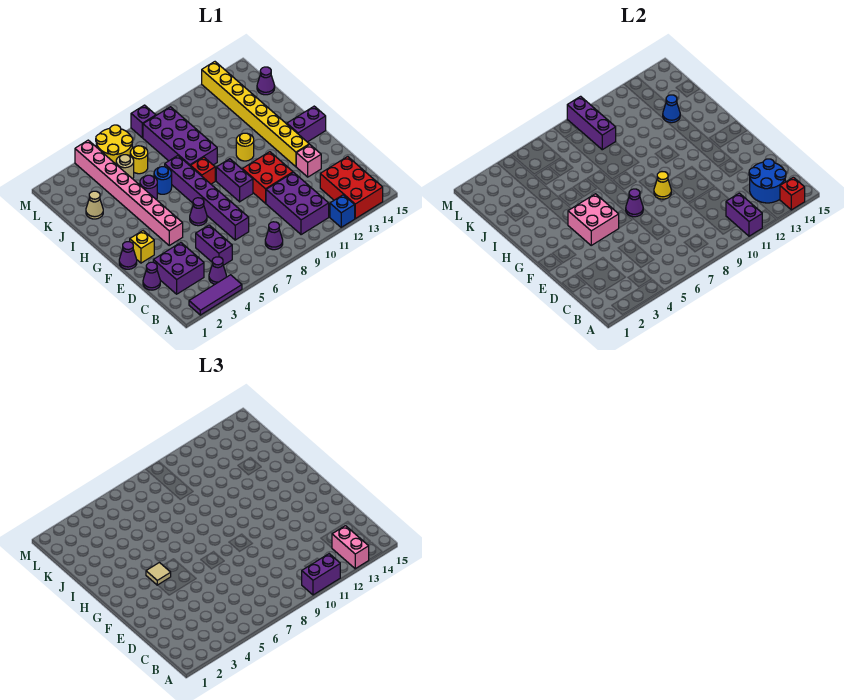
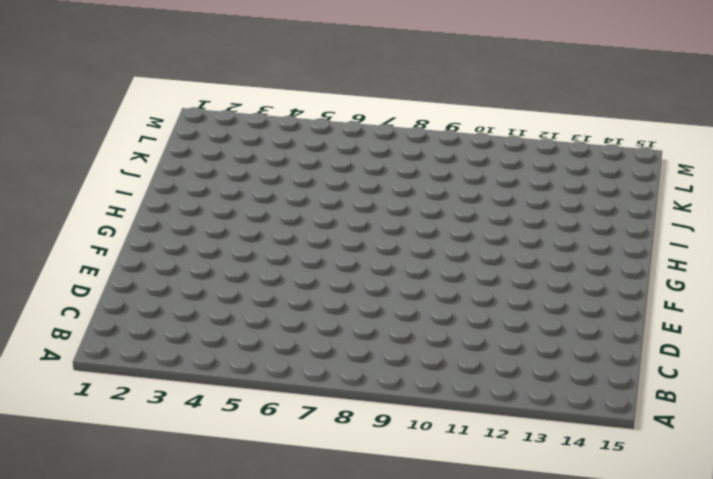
none -> purple tile A2:A4 level 1
none -> blue brick A12 level 1
none -> red brick A13:C14 level 1
none -> purple cone B4 level 1

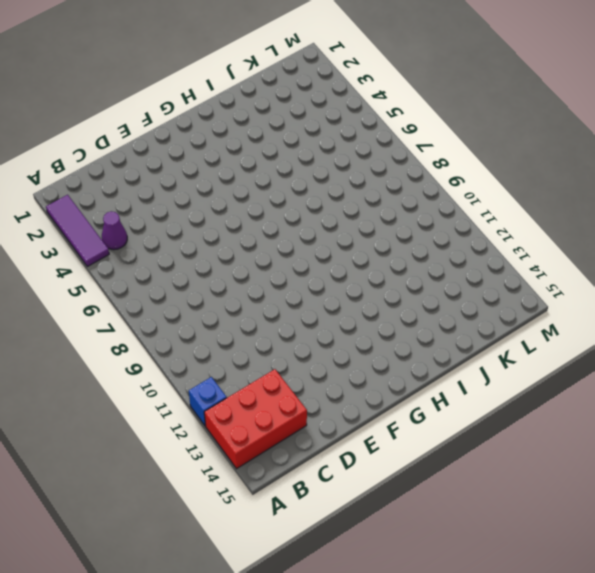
none -> purple cone B8 level 1
none -> purple brick B10:D11 level 1
none -> purple brick C2:D3 level 1
none -> purple brick C5:D5 level 1

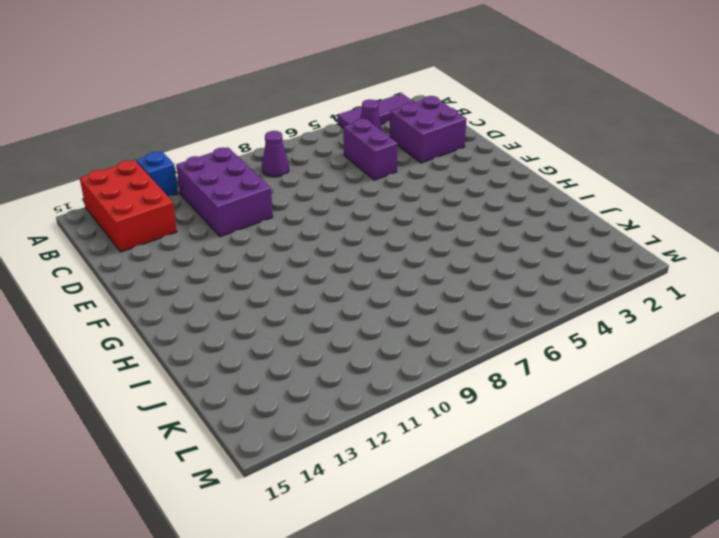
none -> purple cone D1 level 1
none -> purple brick D7:I7 level 1
none -> red brick E10:F11 level 1
none -> pink brick E13 level 1

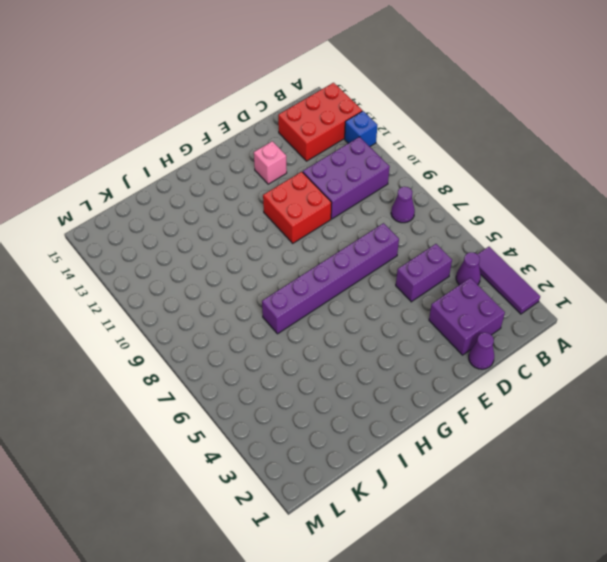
none -> purple cone F1 level 1
none -> yellow brick F2 level 1
none -> pink brick F4:M4 level 1
none -> purple cone F6 level 1

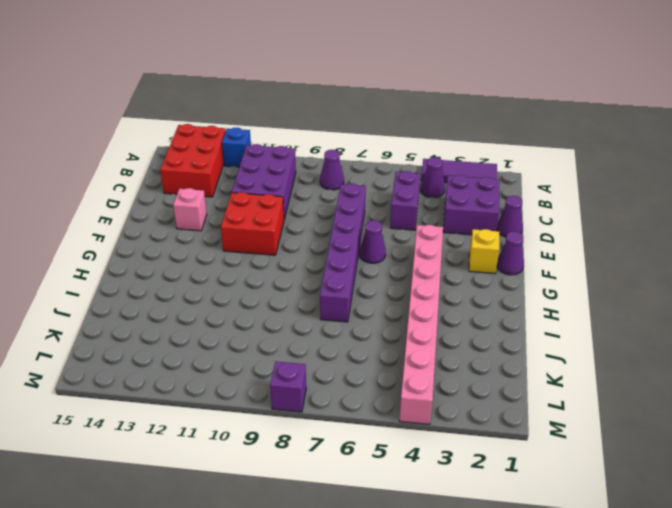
none -> purple brick F9:G9 level 1
none -> yellow brick F13:M13 level 1
none -> purple brick G14:G15 level 1
none -> red brick H8 level 1

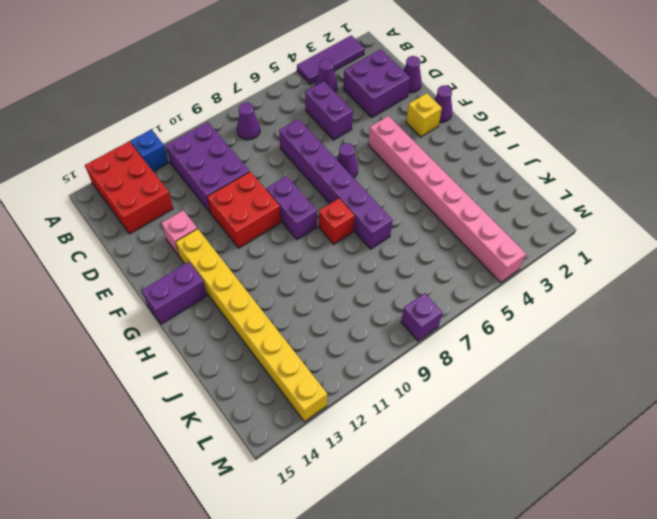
none -> yellow round brick H11 level 1
none -> purple round brick I5 level 1
none -> blue round brick I6 level 1
none -> purple brick I8:L9 level 1

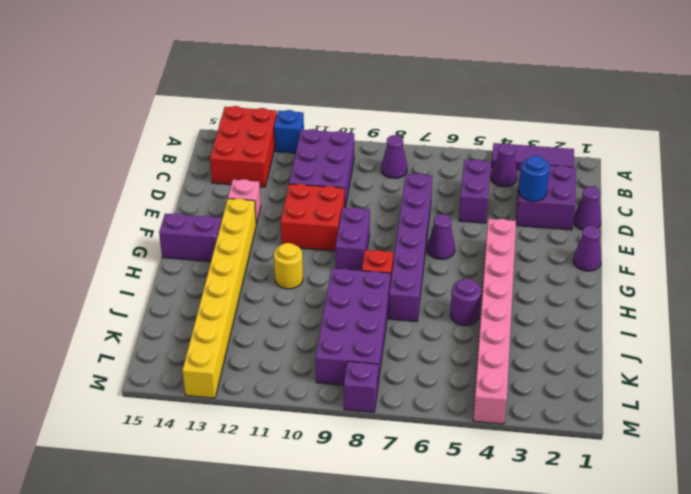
blue round brick D3 level 2 -> blue round brick I6 level 1
none -> yellow brick F2 level 1
none -> tan cone J2 level 1
none -> tan round brick K5 level 1
none -> yellow round brick K6 level 1

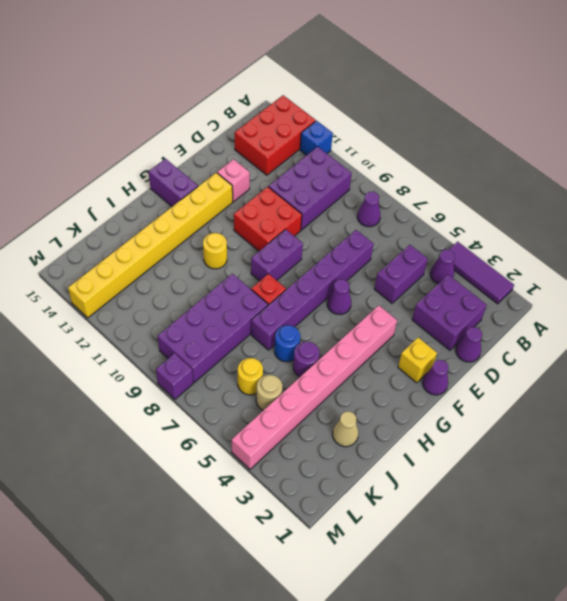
none -> purple cone K15 level 1
none -> yellow round brick L5:M6 level 1
none -> purple brick A11:B11 level 2
none -> red brick A14 level 2

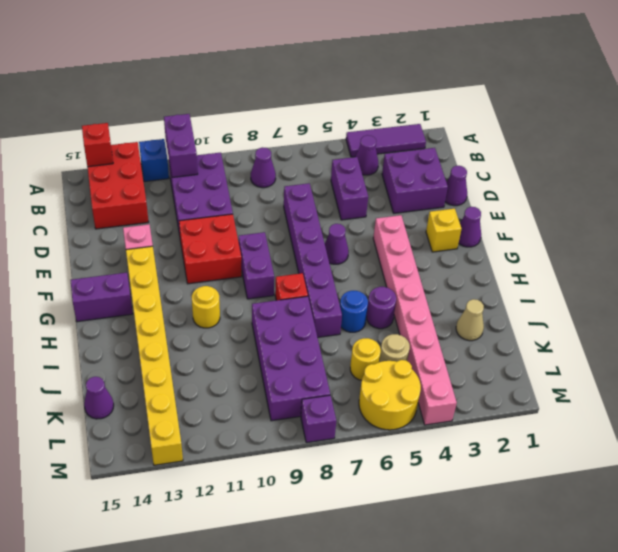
none -> blue round brick B13:C14 level 2
none -> pink brick F4:G5 level 2
none -> purple cone F7 level 2
none -> yellow cone F9 level 2

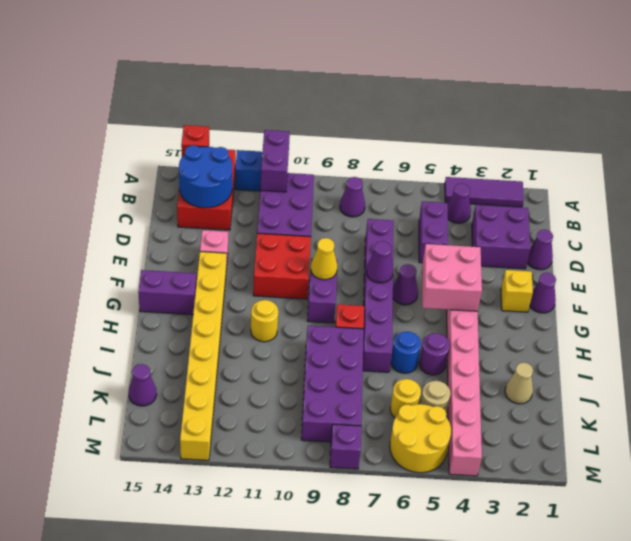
none -> blue cone J13 level 2
none -> purple brick K9:M9 level 2
none -> purple brick A10:A11 level 3
none -> pink brick A13:B13 level 3

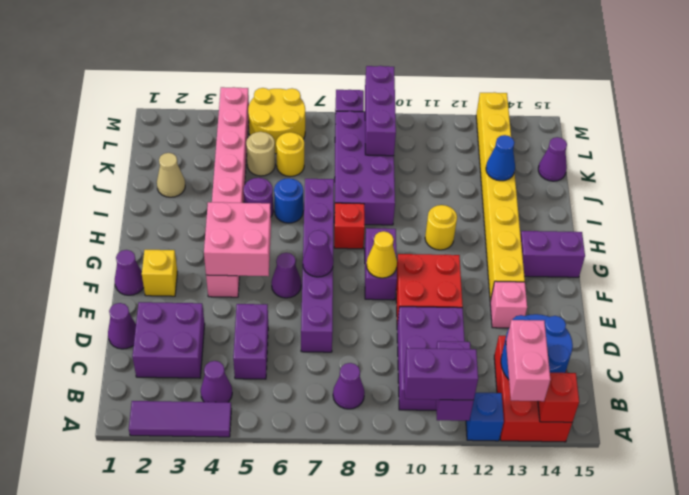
none -> tan tile G4 level 3

